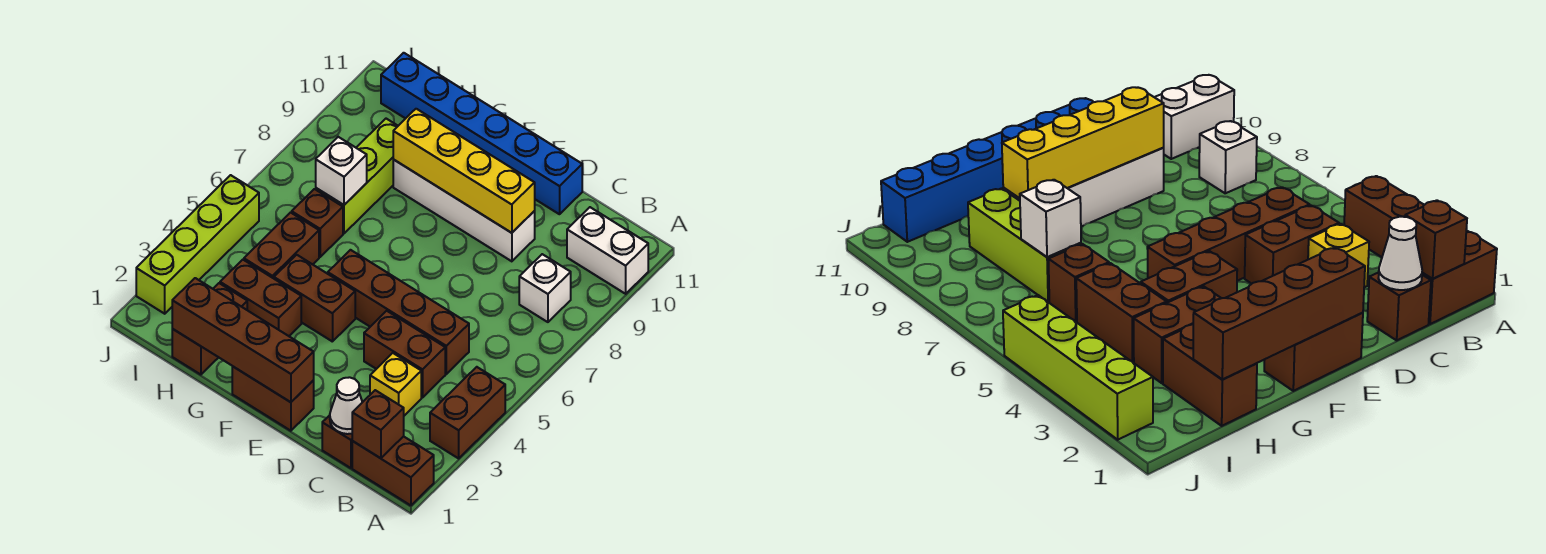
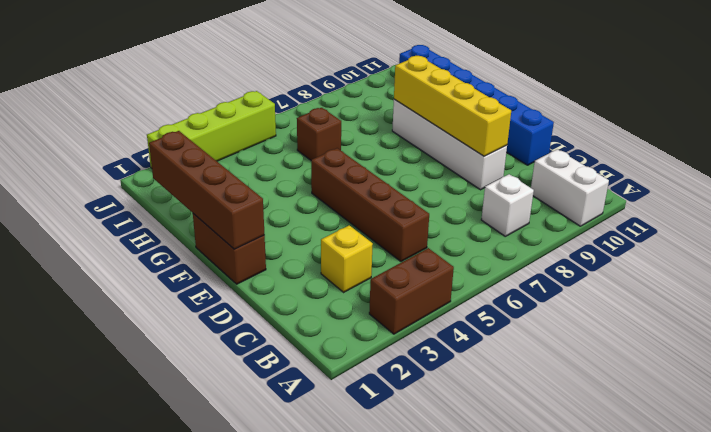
none -> brown brick A1:B1 level 1
none -> brown brick C1 level 1
none -> brown brick C4:D4 level 1

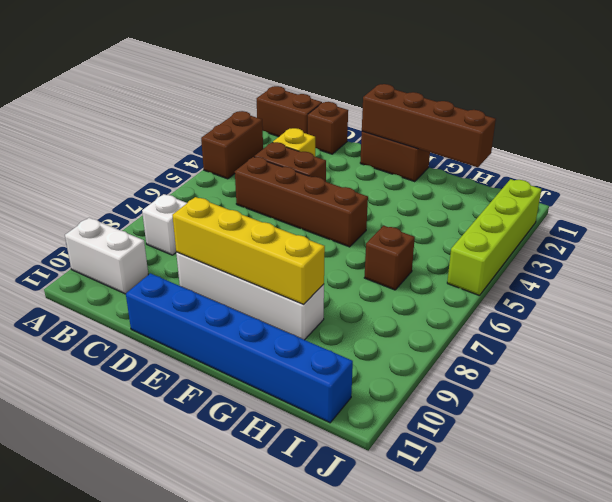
none -> brown brick F4:G4 level 1
none -> brown brick G3:H3 level 1
none -> brown brick H1:H2 level 1

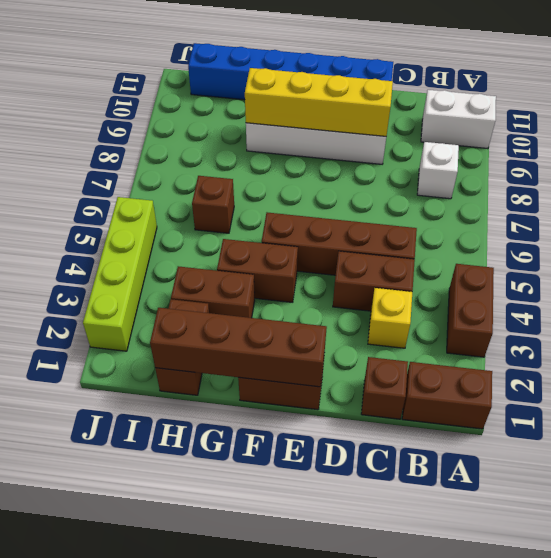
none -> brown brick H4:H5 level 1
none -> lime brick H7:H9 level 1
none -> brown brick B1 level 2

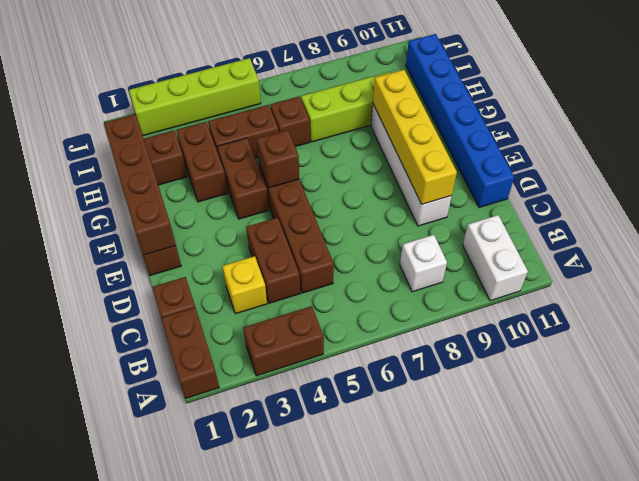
brown brick F5 level 2 -> brown brick B1 level 2
none -> white cone C1 level 2
none -> white brick H7 level 2

